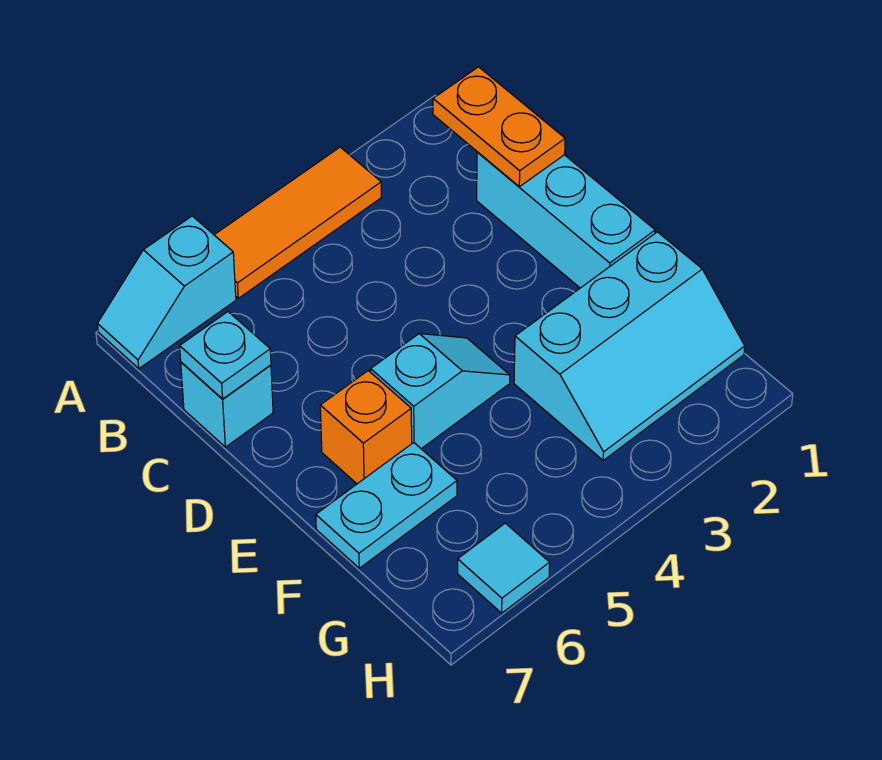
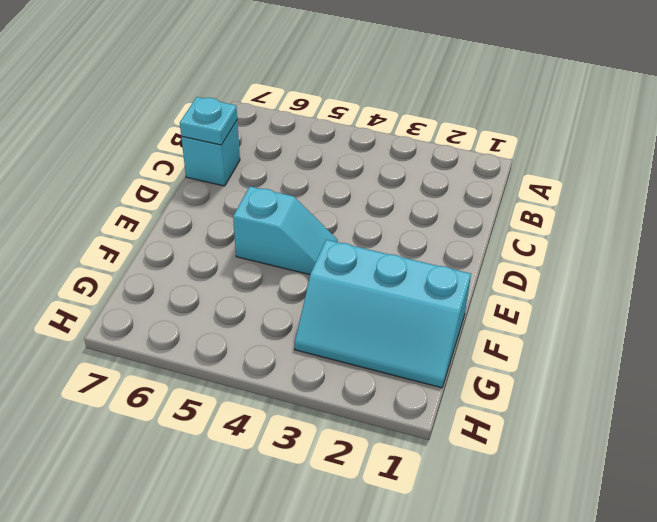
none -> orange tile A3:A5 level 1
none -> cyan slope A6:A7 level 1 top 6

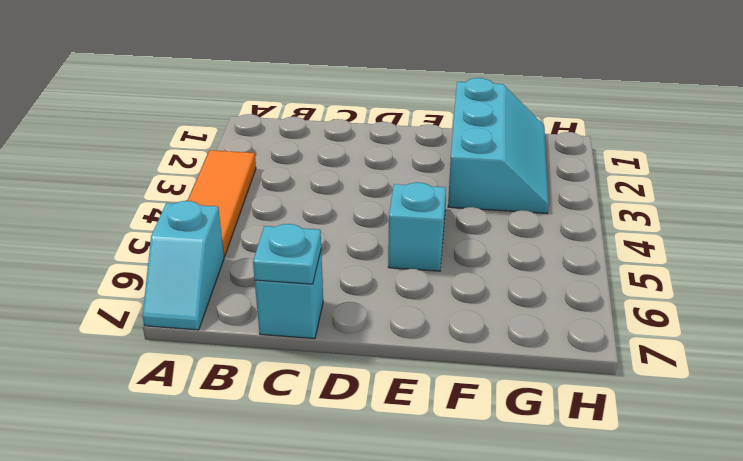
none -> cyan brick C1:E1 level 1
none -> orange brick E6 level 1

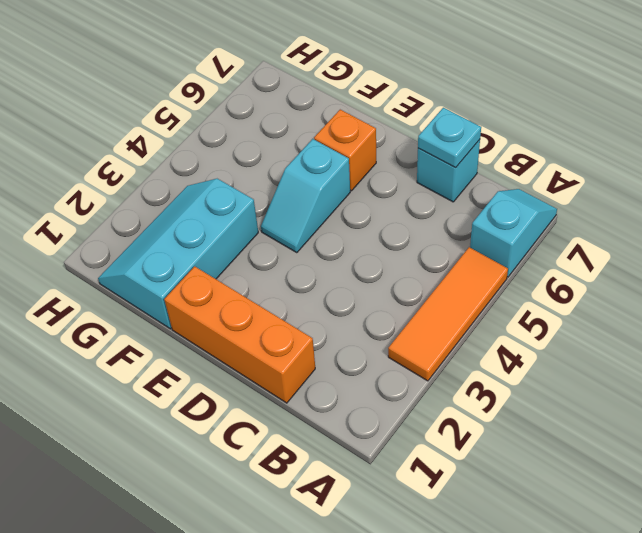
orange brick C1:E1 level 1 -> cyan brick C1:E1 level 1
none -> cyan plate F6:F7 level 1
none -> cyan tile H6 level 1

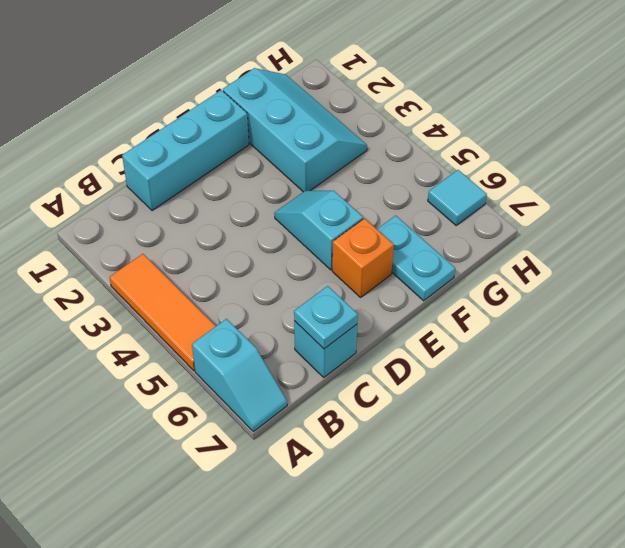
none -> orange plate B1:C1 level 2

